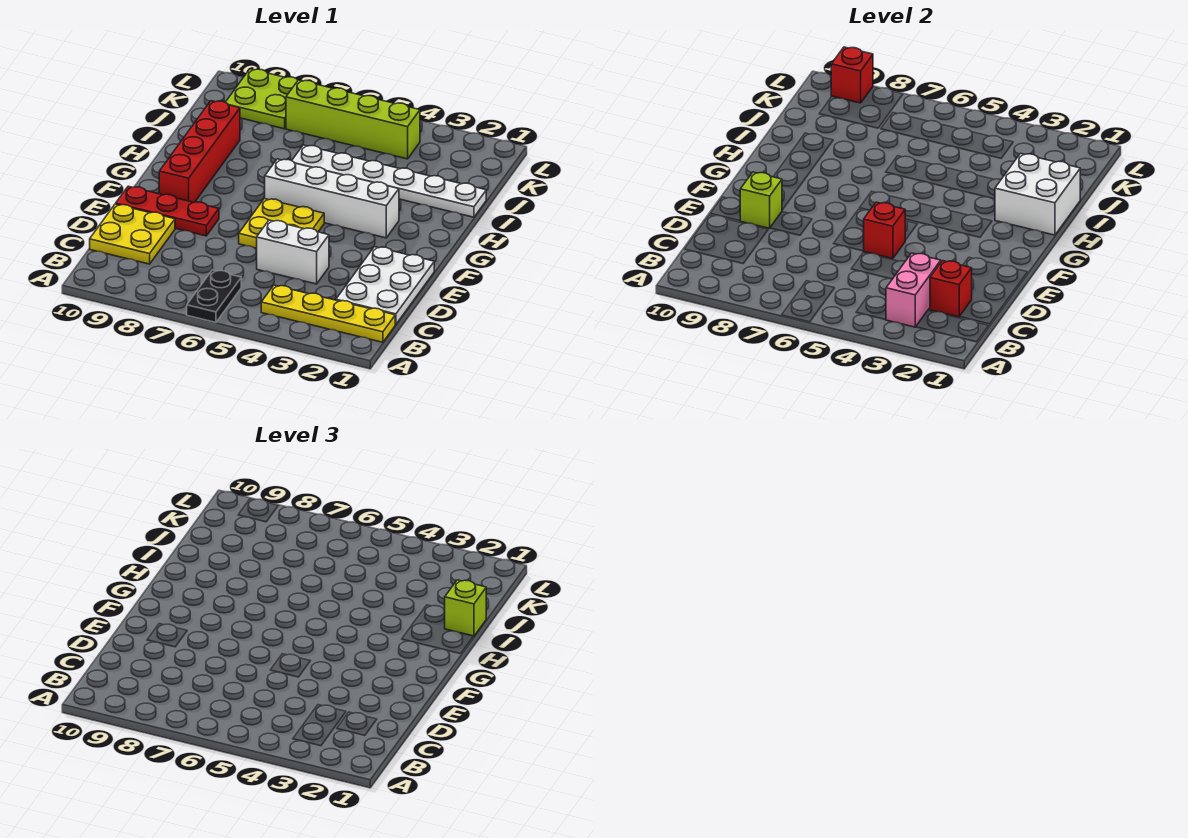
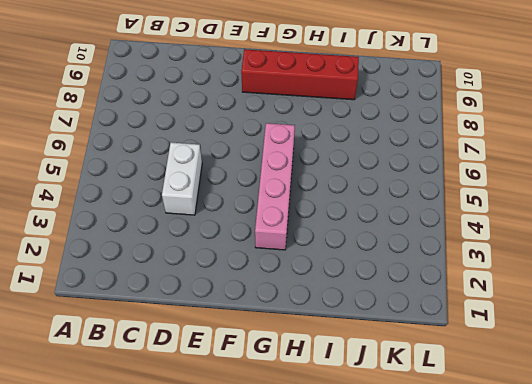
pink brick G3:G6 level 1 -> white brick G3:G6 level 1
none -> black plate A6:B6 level 1
none -> yellow plate B1:B4 level 1
none -> white plate C1:E2 level 1

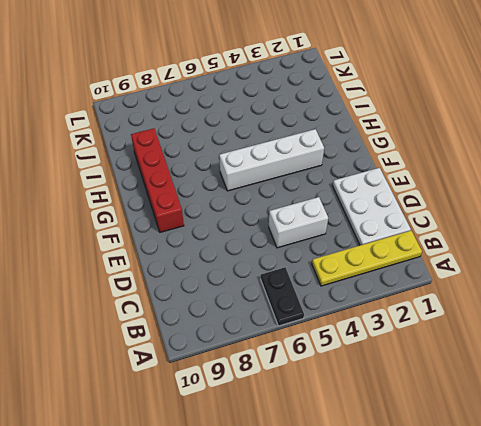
none -> yellow plate C9:D10 level 1
none -> yellow plate E5:F6 level 1
none -> red plate E8:E10 level 1

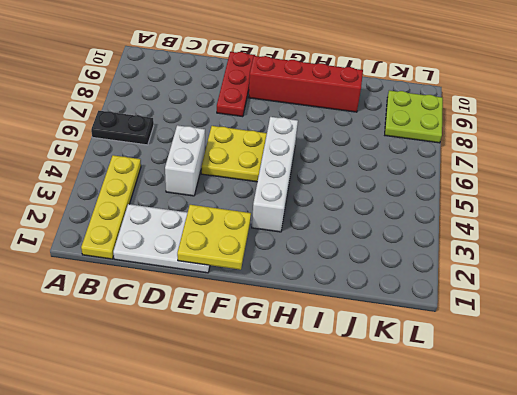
yellow plate E1:F2 level 2 -> yellow plate C9:D10 level 1
none -> white plate I1:I6 level 1
none -> lime brick K4:K7 level 1
none -> pink brick B3:C3 level 2

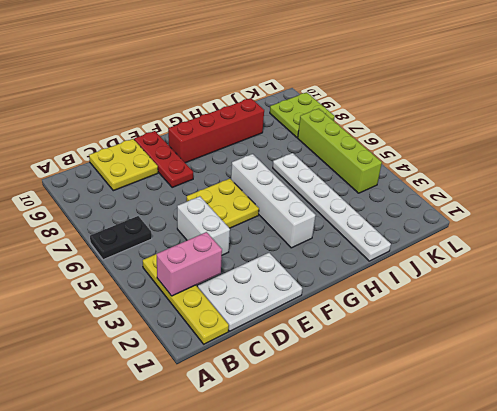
none -> red brick C2 level 2
none -> red brick E5 level 2
none -> lime brick E9 level 2

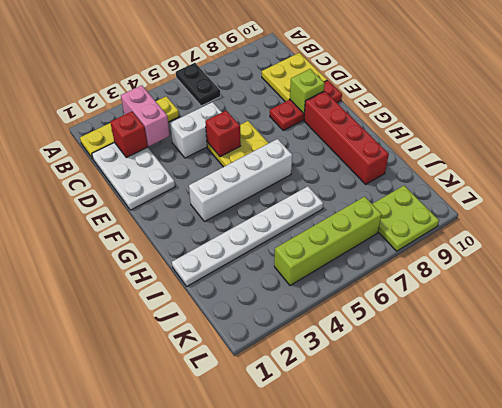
none -> white brick H1:I2 level 2
none -> red brick L9 level 2
none -> lime brick I1 level 3

